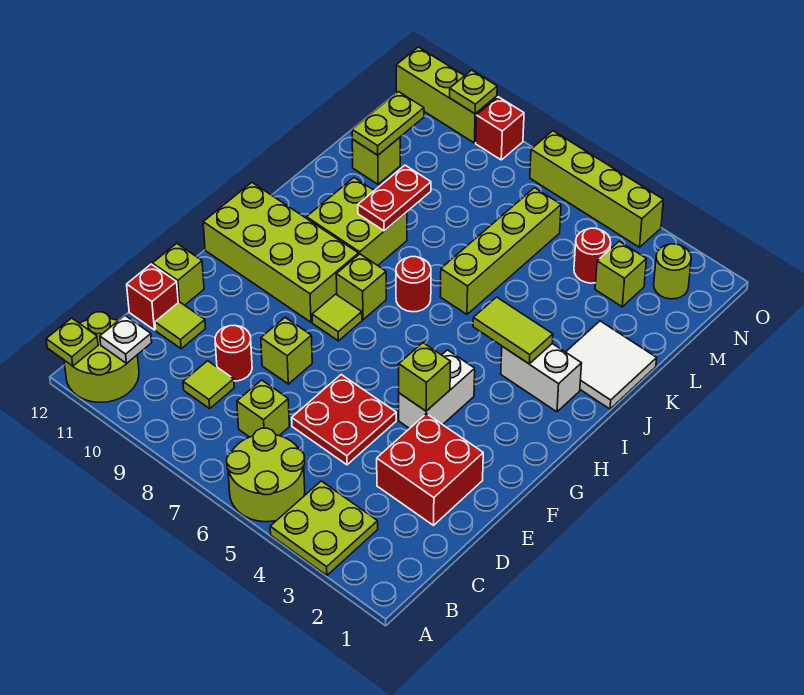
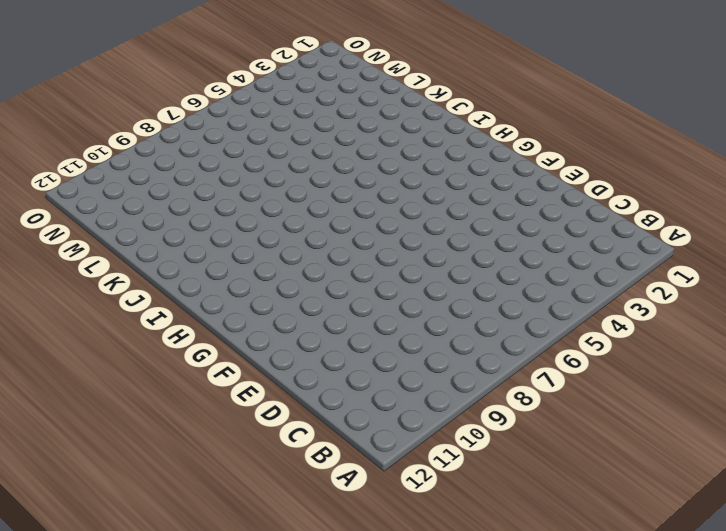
none -> lime plate A3:B4 level 1
none -> lime round brick A5:B6 level 1
none -> lime round brick A11:B12 level 1
none -> lime brick C7 level 1

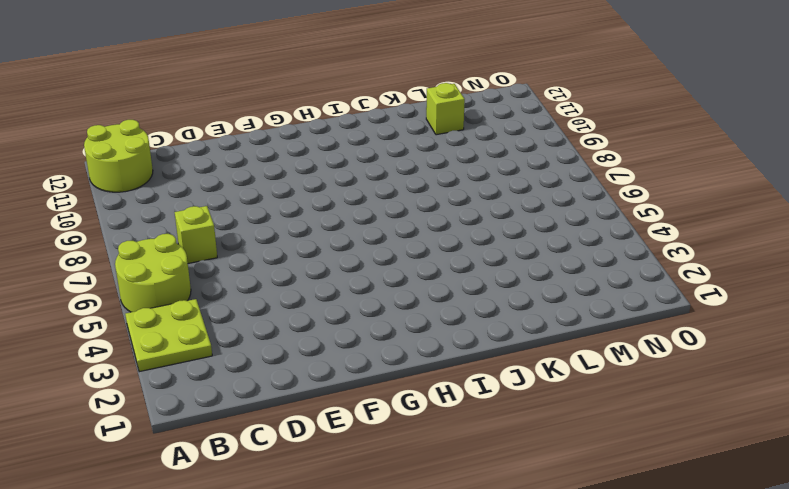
none -> lime tile C9 level 1
none -> red brick D2:E3 level 1
none -> red plate D5:E6 level 1
none -> red round brick D9 level 1

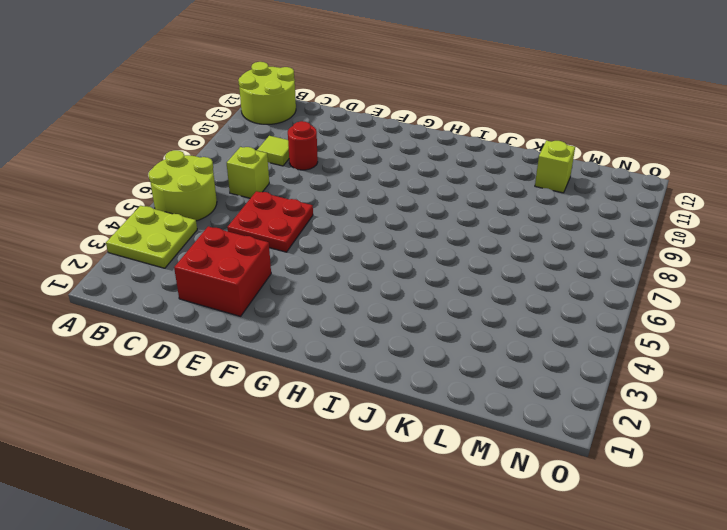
none -> lime tile D11 level 1
none -> red brick D12 level 1
none -> lime brick E8 level 1
none -> lime brick E12 level 1

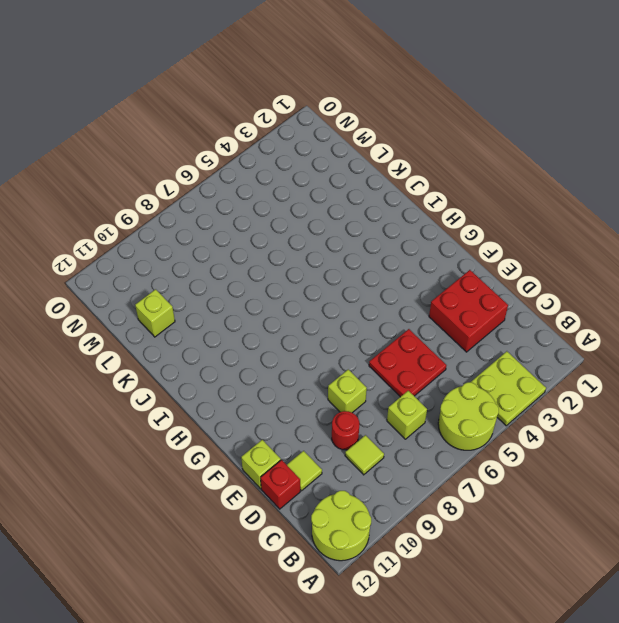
none -> white brick F4:G4 level 1
none -> lime tile G8 level 1
none -> lime brick G9:H12 level 1
none -> lime brick H8 level 1

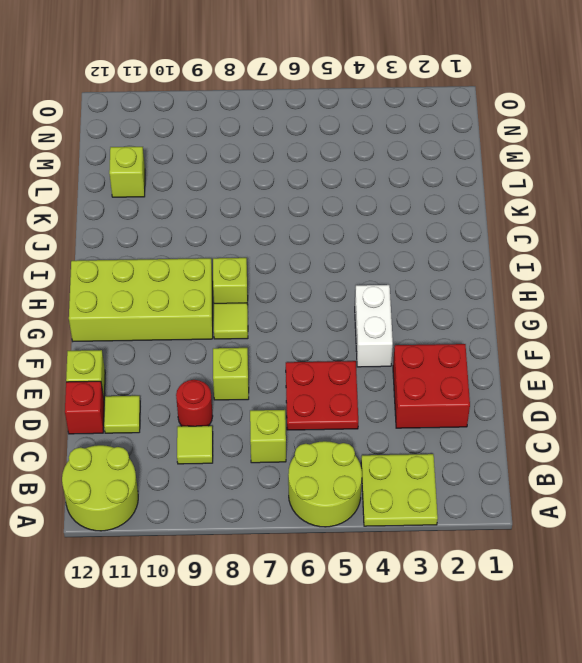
none -> white brick I2:I3 level 1
none -> red round brick I7 level 1
none -> lime brick I9:J10 level 1
none -> white tile J1:K2 level 1

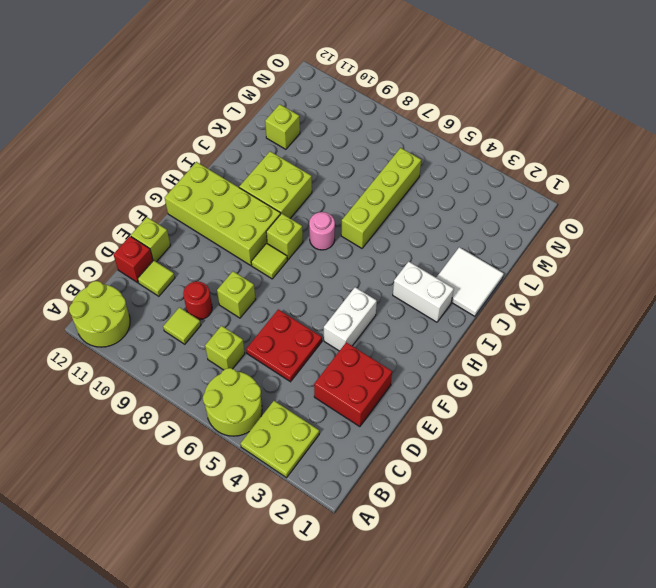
pink round brick I7 level 1 -> red round brick I7 level 1
none -> lime brick M3 level 1
none -> red round brick M4 level 1
none -> lime round brick N2 level 1
none -> lime brick O4:O7 level 1

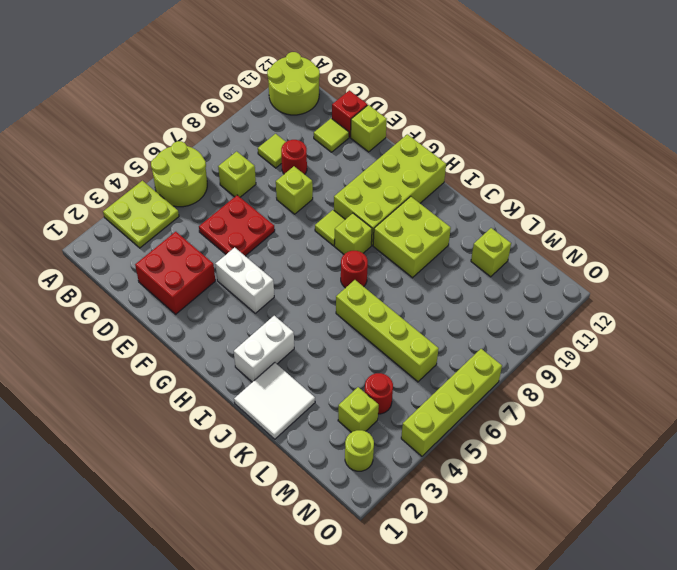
none -> red brick O9 level 1
none -> lime brick O10:O12 level 1
none -> lime plate A12 level 2
none -> white plate B11 level 2

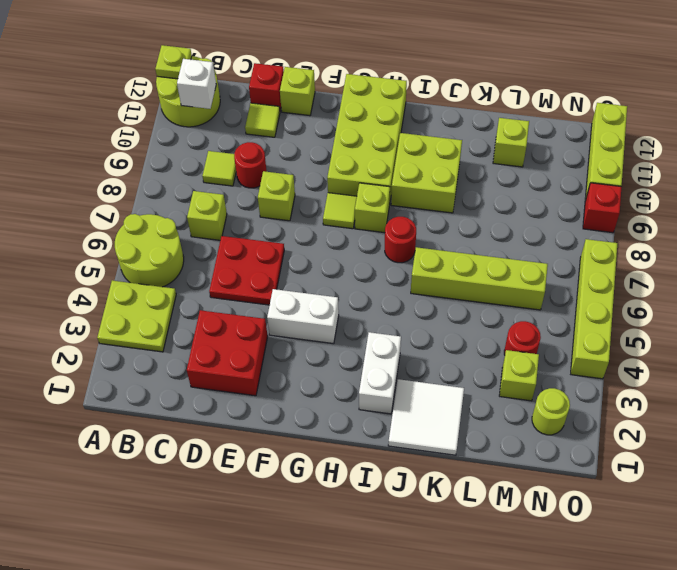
white brick B11 level 2 -> white plate B11 level 2
none -> lime brick F4 level 2
none -> lime tile I3:I4 level 2
none -> red plate J9:K9 level 2
none -> lime plate L11:M11 level 2

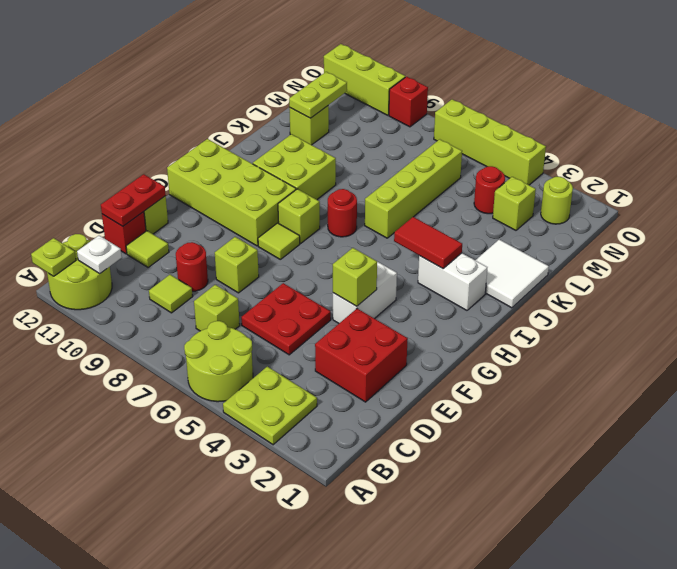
red plate D12:E12 level 2 -> red plate J9:K9 level 2
red tile I3:I4 level 2 -> lime tile I3:I4 level 2
none -> lime plate O10 level 2

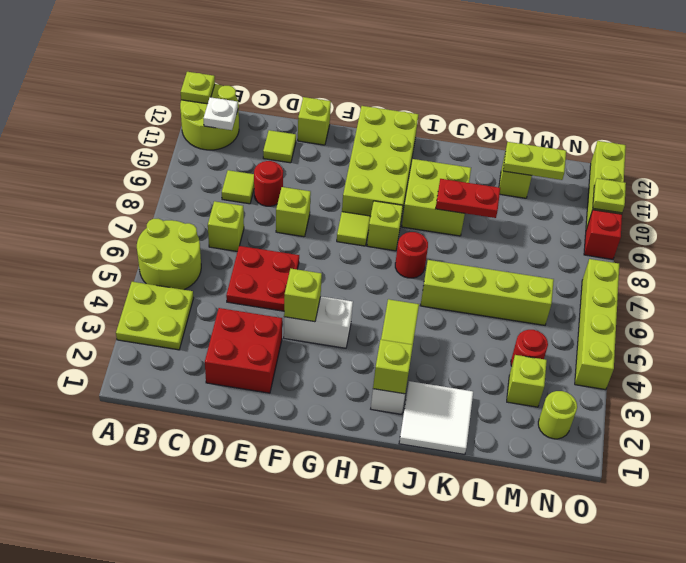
lime brick I2 level 2 -> none
none -> red brick D12 level 1

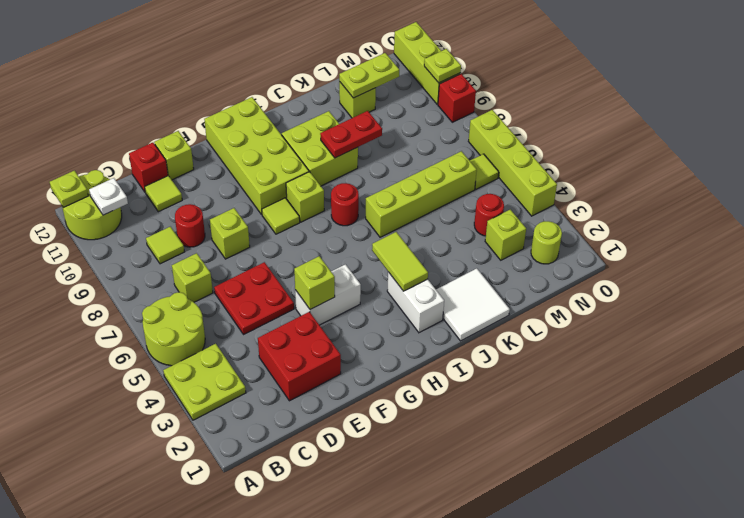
lime tile N6 level 1 -> none

